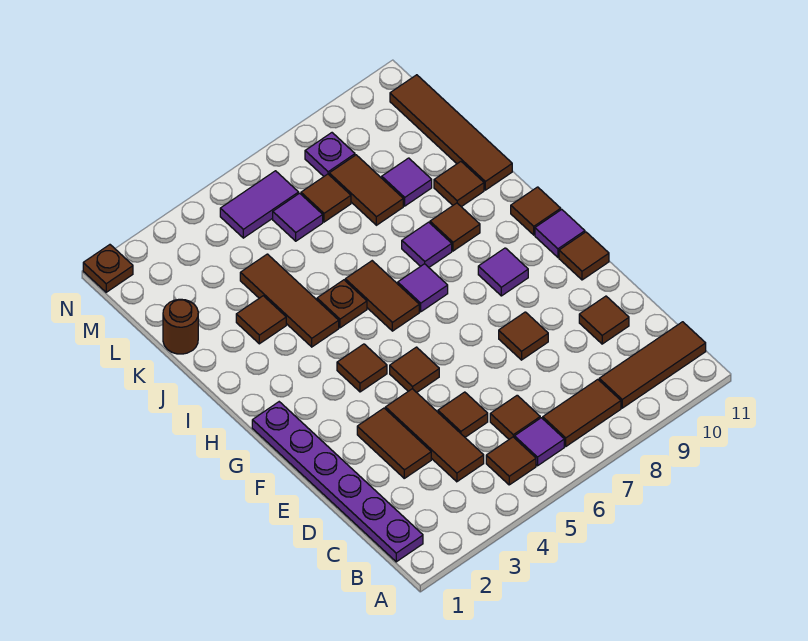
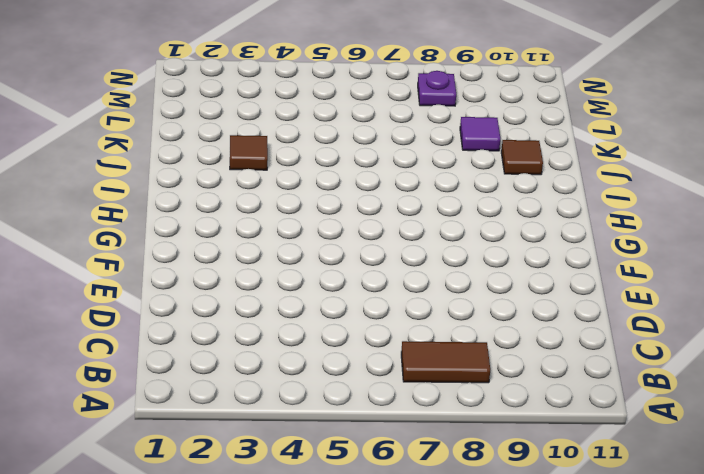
none -> purple plate B1:G1 level 1
none -> brown tile B5 level 1
none -> purple tile B6 level 1
none -> brown tile B9:B11 level 1

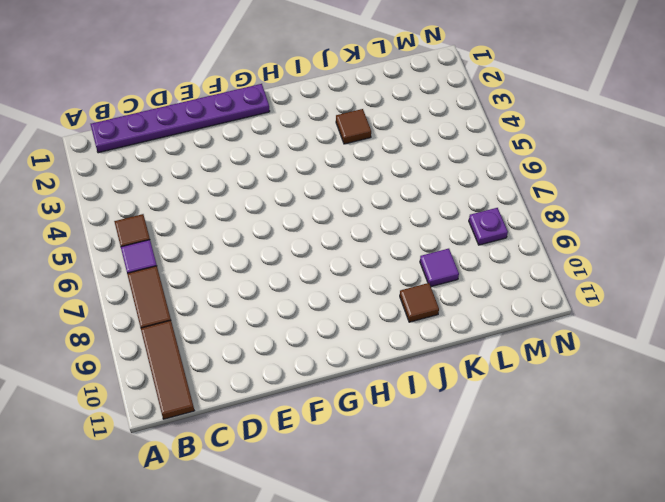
none -> brown tile C4:E4 level 1
none -> brown tile C6 level 1
none -> brown tile D3:E3 level 1
none -> brown tile D5 level 1

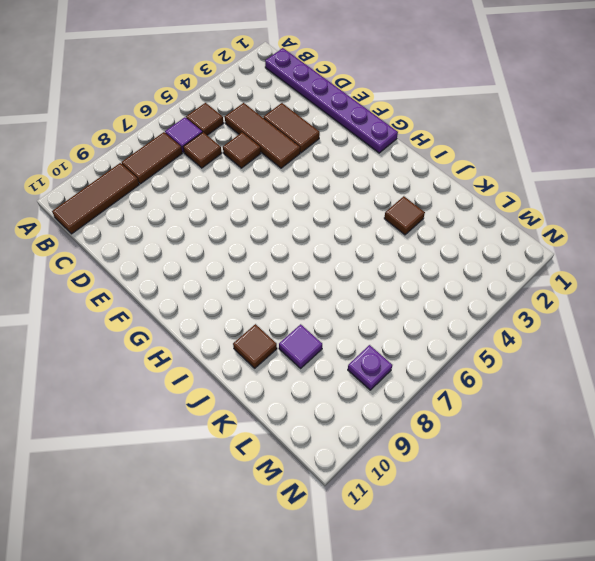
none -> brown tile D10 level 1
none -> brown tile E8 level 1
none -> brown tile F5 level 1
none -> brown tile F11 level 1

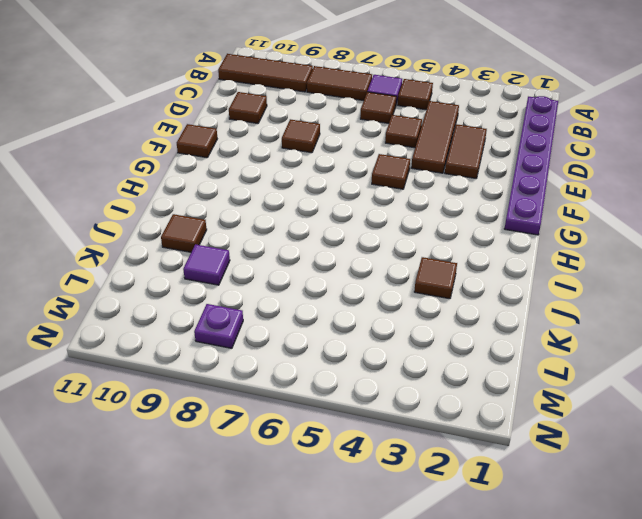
none -> brown tile G4 level 1
none -> purple tile G9 level 1
none -> purple tile G11 level 1
none -> brown tile H6:I6 level 1

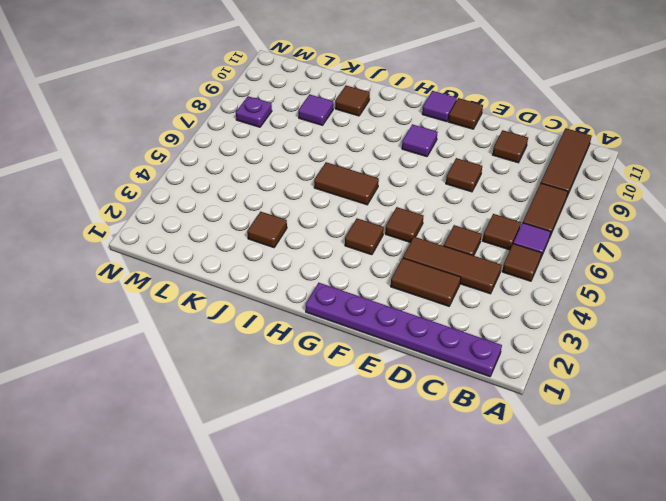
none -> purple tile H7 level 1
none -> brown tile H11 level 1
none -> brown tile I4:K4 level 1
none -> brown plate I5 level 1

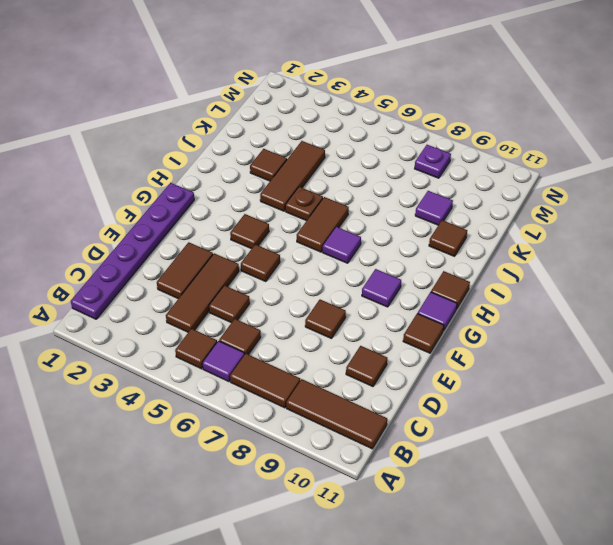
none -> purple tile I8 level 1
none -> brown tile I9 level 1
none -> brown tile J11:M11 level 1
none -> brown round brick K1 level 1

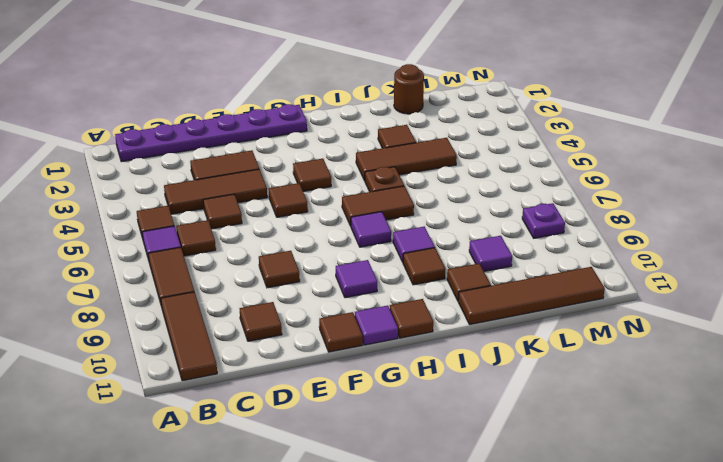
none -> brown tile K8:L8 level 1
none -> purple tile L6 level 1
none -> brown tile L7 level 1
none -> purple tile M5:M6 level 1

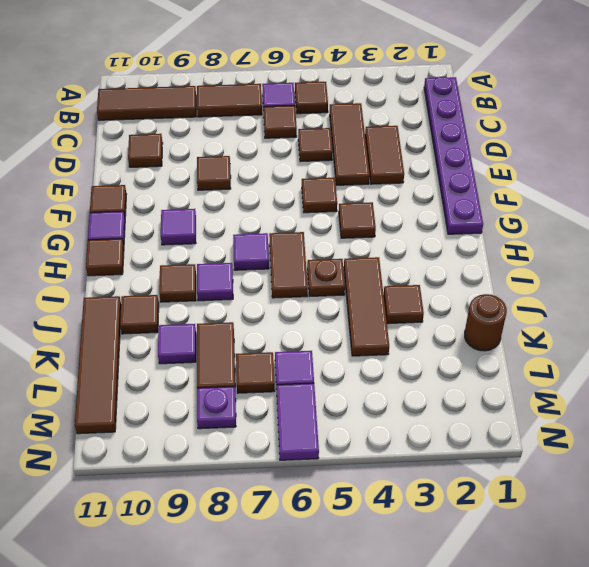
purple tile M6:N6 level 1 -> purple tile M5:M6 level 1
none -> brown plate N1 level 1

